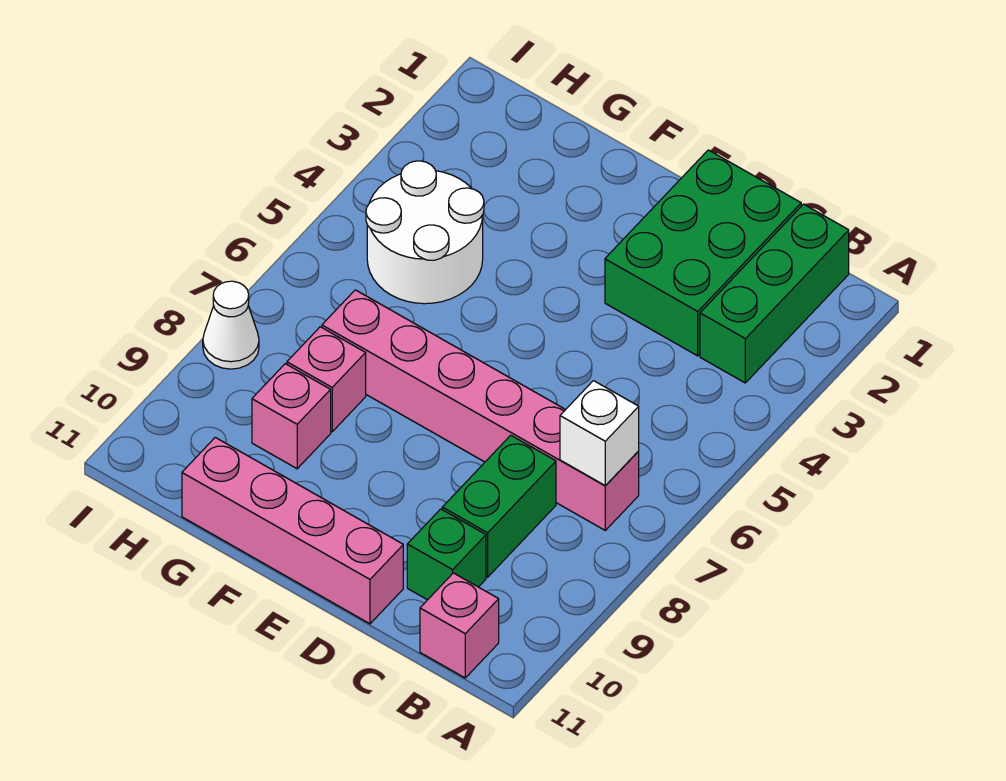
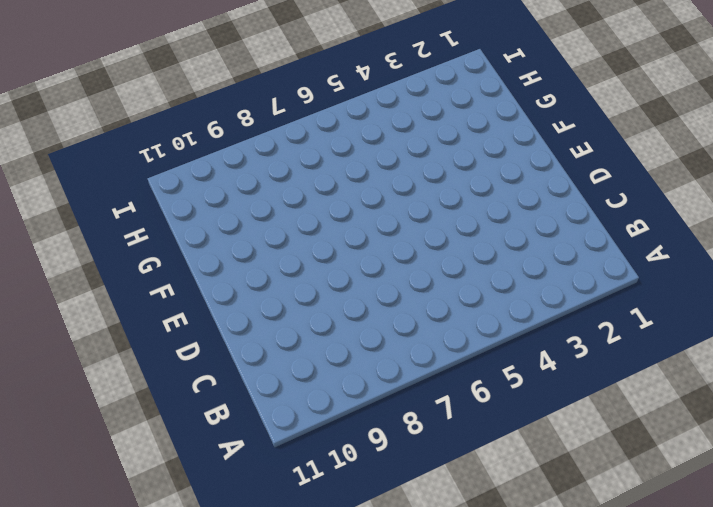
none -> green brick B1:B3 level 1
none -> pink brick B7:G7 level 1
none -> pink brick B11 level 1

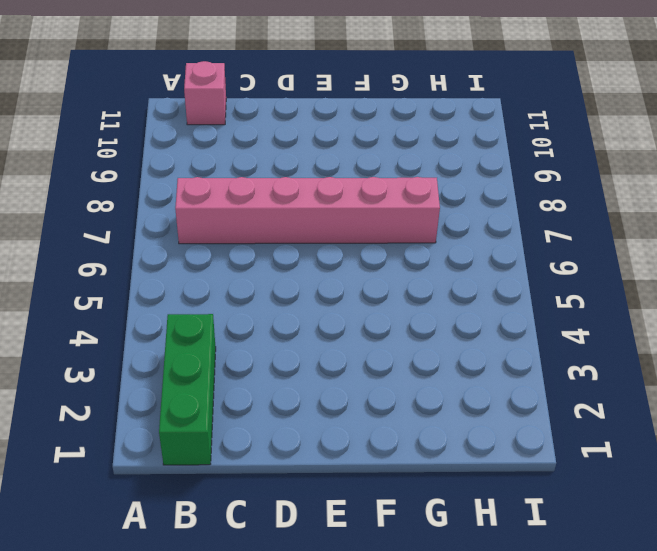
none -> green brick C1:D3 level 1
none -> green brick C8:C9 level 1
none -> green brick C10 level 1

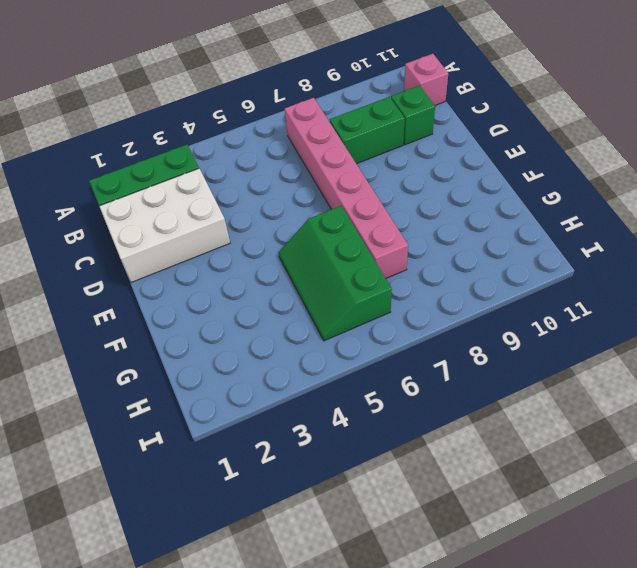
white brick C1:D3 level 1 -> green brick C1:D3 level 1
green slope F5:H6 level 1 top 6 -> white round brick G4:H5 level 1
none -> pink brick D11:G11 level 1
none -> pink brick G8 level 1
none -> pink brick G9 level 1

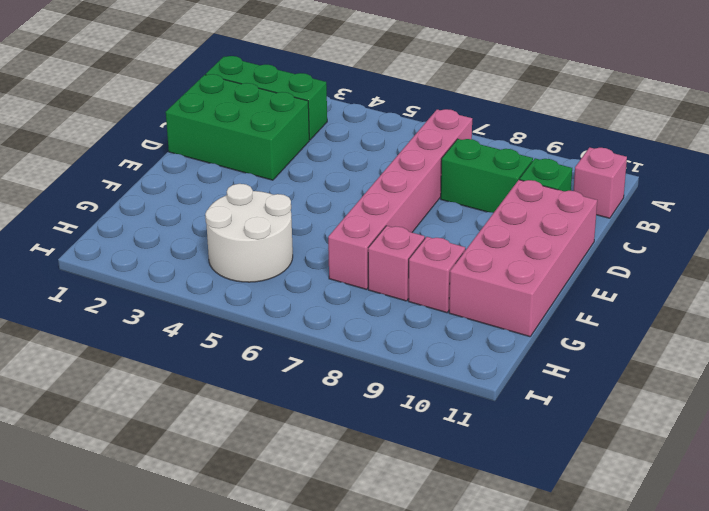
pink brick D10:G11 level 1 -> pink brick D11:G11 level 1
none -> white cone I8 level 1
none -> white brick B7 level 2

